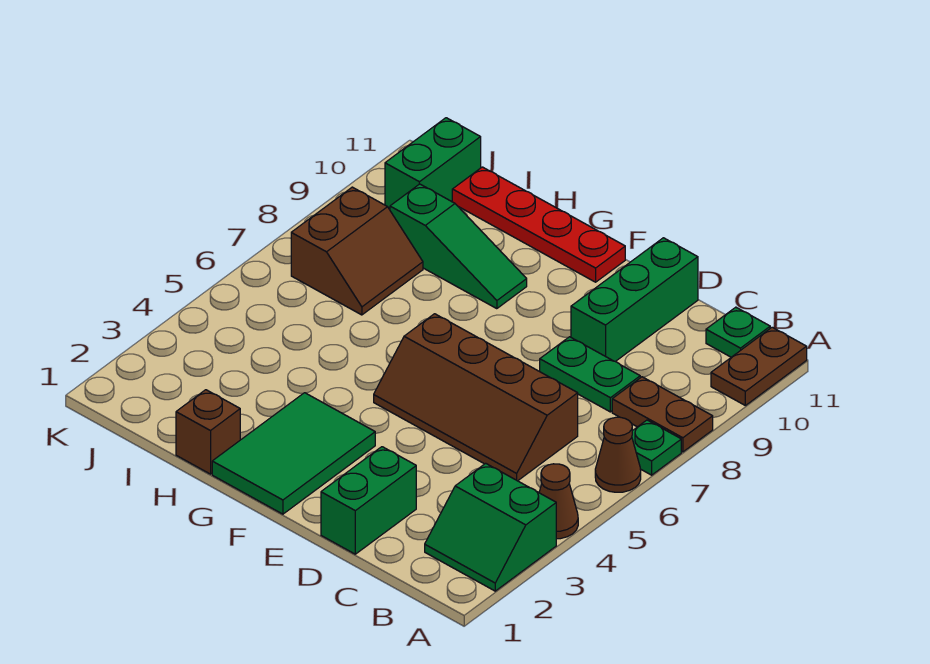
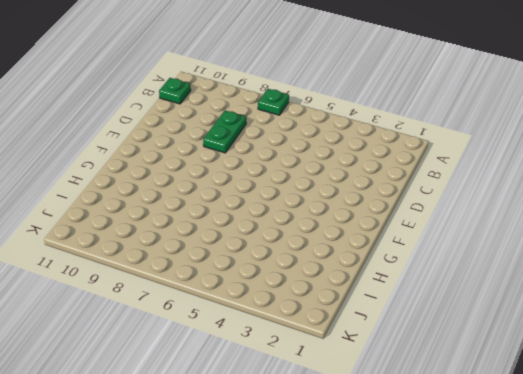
none -> green slope A2:B3 level 1 top 3
none -> brown cone A4 level 1
none -> brown cone A6 level 1

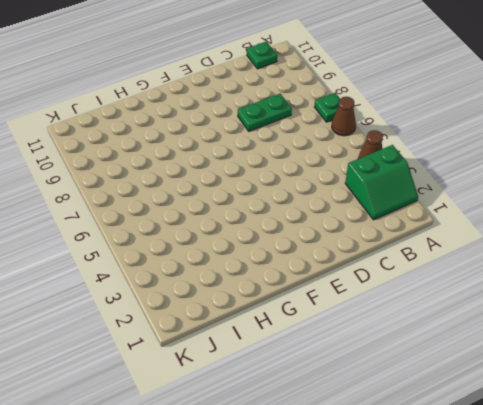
none -> brown plate A8:B8 level 1
none -> brown plate A10:A11 level 1
none -> brown slope C5:F6 level 1 top 6

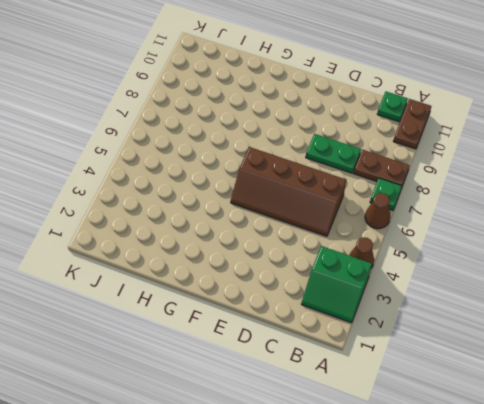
none -> green brick D1:D2 level 1
none -> green brick D9:D11 level 1
none -> green tile F1:G3 level 1

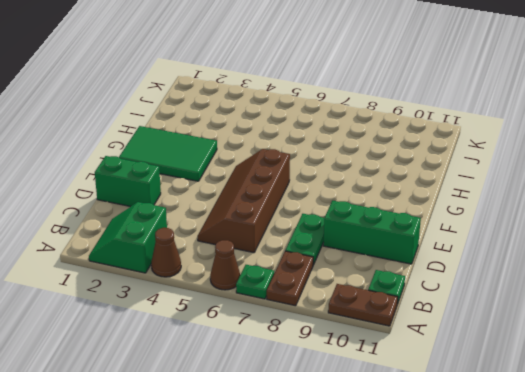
none -> red plate F11:I11 level 1
none -> green slope G9:I9 level 1 top I
none -> brown brick H1 level 1

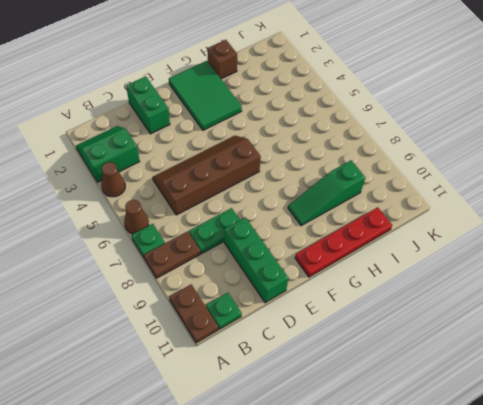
none -> brown slope I7:J8 level 1 top J
none -> green brick J10:J11 level 1

